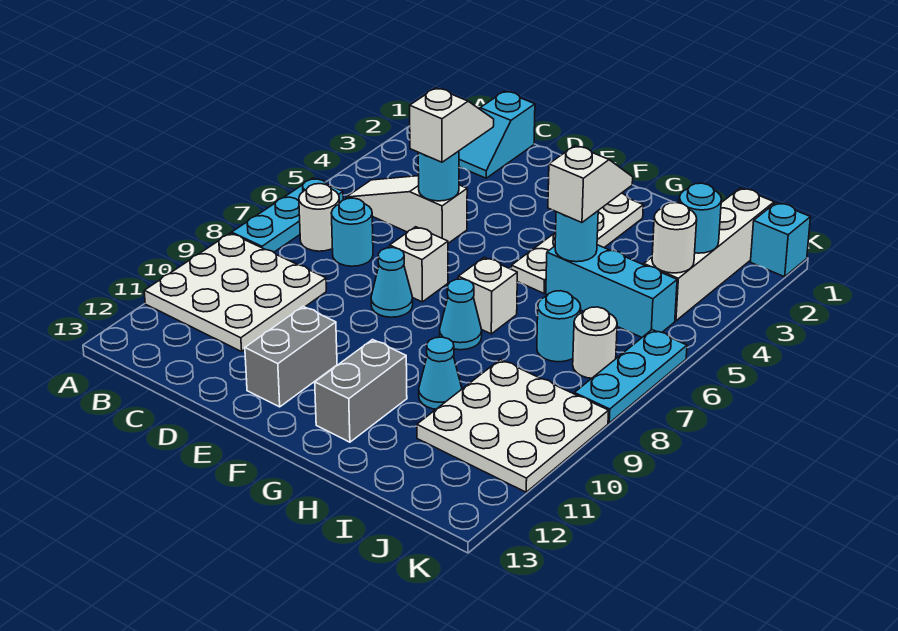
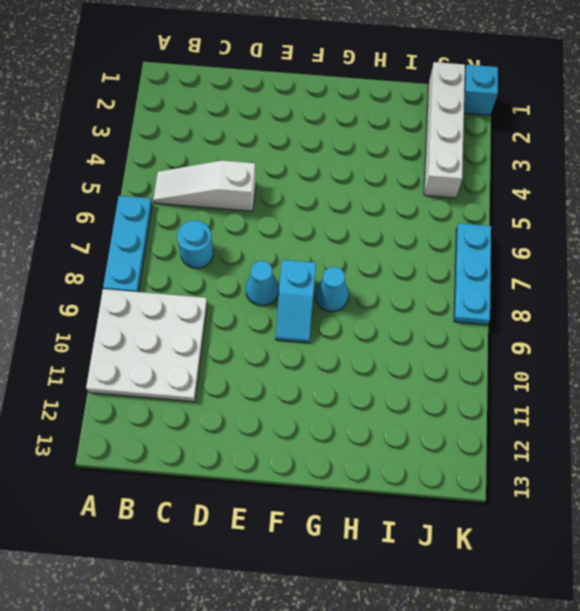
cyan slope F8:F9 level 1 top 8 -> cyan slope C1:C2 level 1 top 1
none -> white round brick B7 level 1
none -> white brick E7 level 1
none -> grey brick E11:E12 level 1

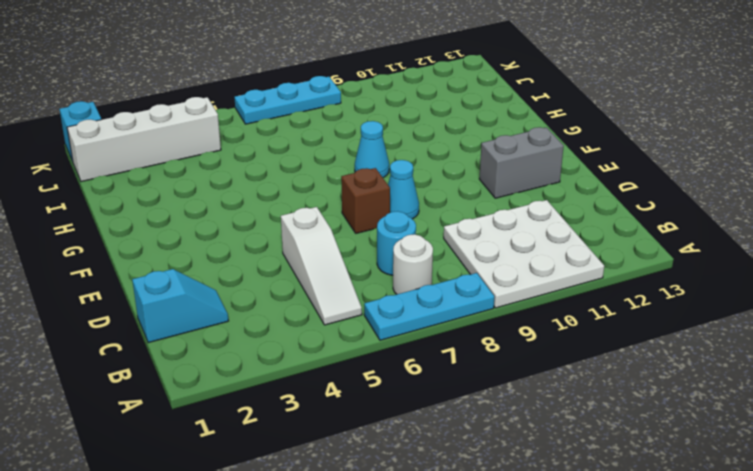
brown brick E7 level 1 -> white brick E7 level 1
none -> white plate G2:G5 level 1
none -> white brick G7 level 1
none -> grey brick G11:G12 level 1

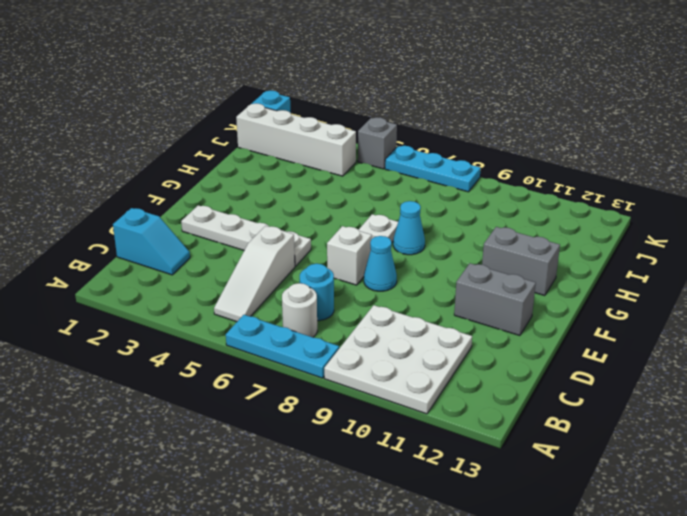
white plate E2:E5 level 1 -> white plate G2:G5 level 1
white plate G7 level 1 -> white brick G7 level 1
grey brick K5 level 1 -> none
none -> cyan brick H5:J5 level 1
none -> cyan cone H10 level 1
none -> cyan round brick I7 level 1

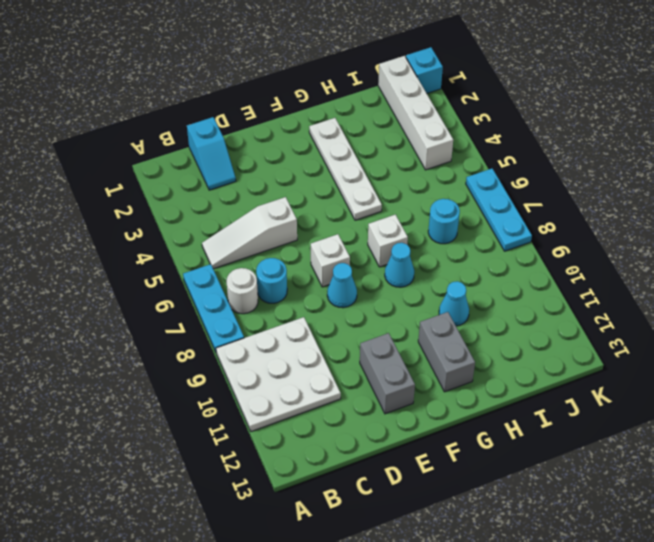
none -> cyan brick H5:J5 level 1
none -> white plate I9:K11 level 1
none -> white round brick J7 level 1

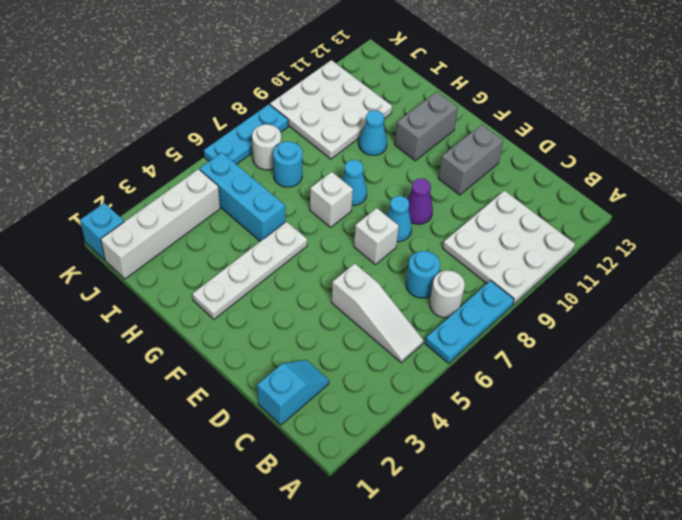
purple cone E9 level 1 -> none
none -> cyan round brick D5 level 2
none -> cyan round brick H5 level 2
none -> cyan round brick J3 level 2

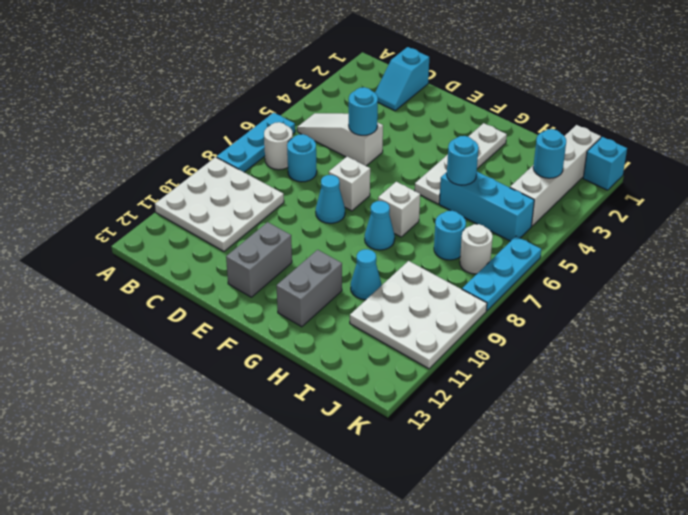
none -> white round brick J4 level 2
none -> white slope D4:D5 level 3 top 5
none -> white slope H4:H5 level 3 top 5

